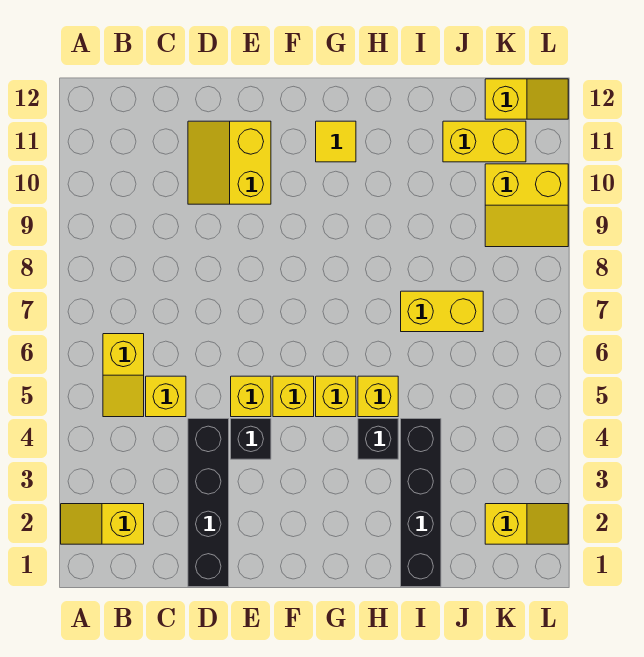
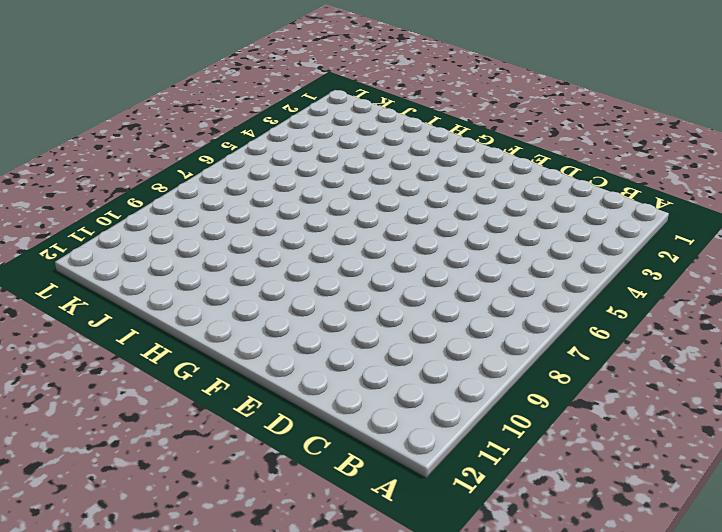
none -> yellow slope A2:B2 level 1 top B
none -> yellow slope B5:B6 level 1 top 6
none -> yellow brick C5 level 1

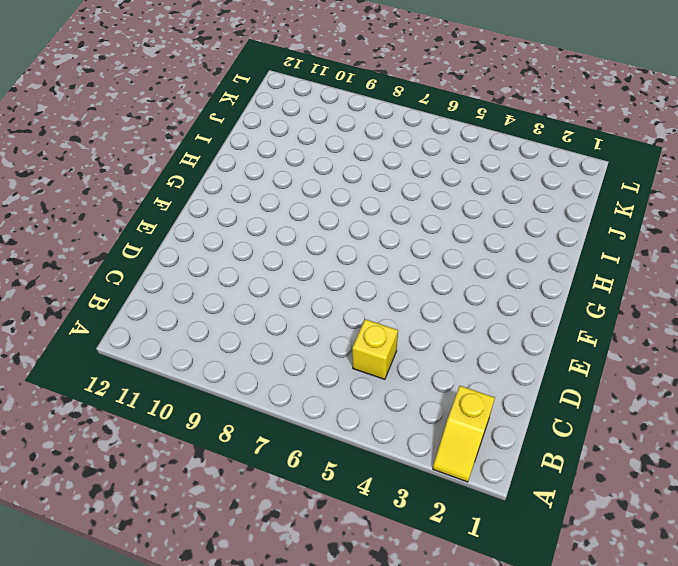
none -> yellow slope B5:B6 level 1 top 6
none -> black brick D1:D4 level 1
none -> yellow slope D10:E11 level 1 top E

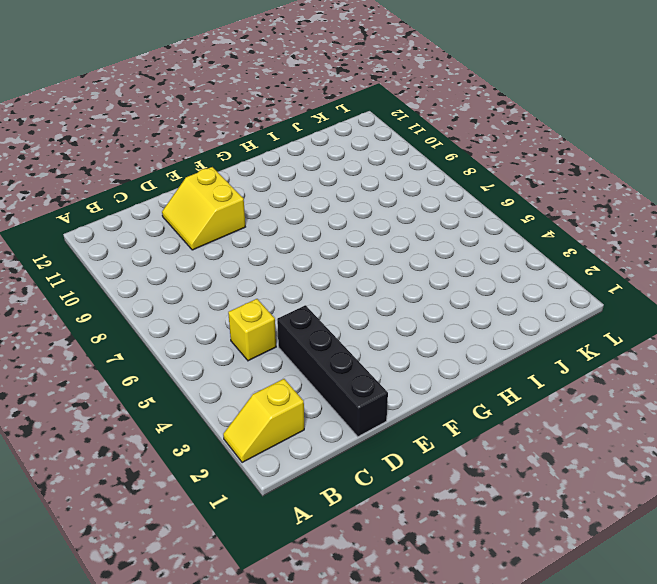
none -> yellow slope B5:B6 level 1 top 6
none -> black brick E4 level 1
none -> yellow brick E5 level 1

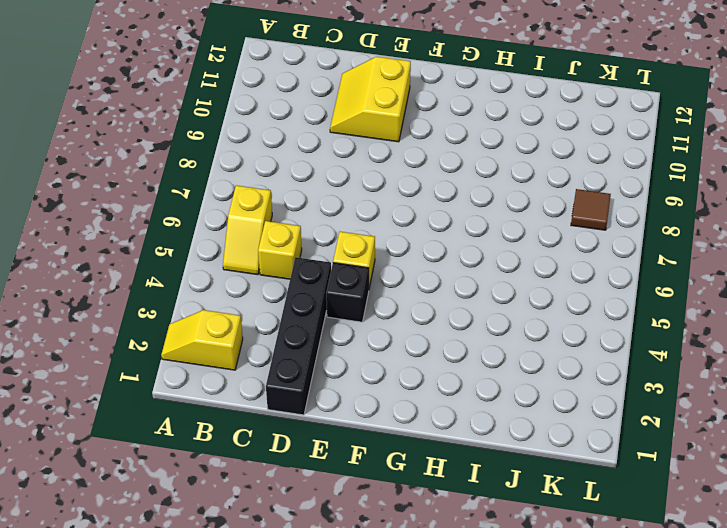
brown tile K8 level 1 -> none
none -> yellow brick F5 level 1
none -> yellow brick G5 level 1
none -> yellow tile G11 level 1

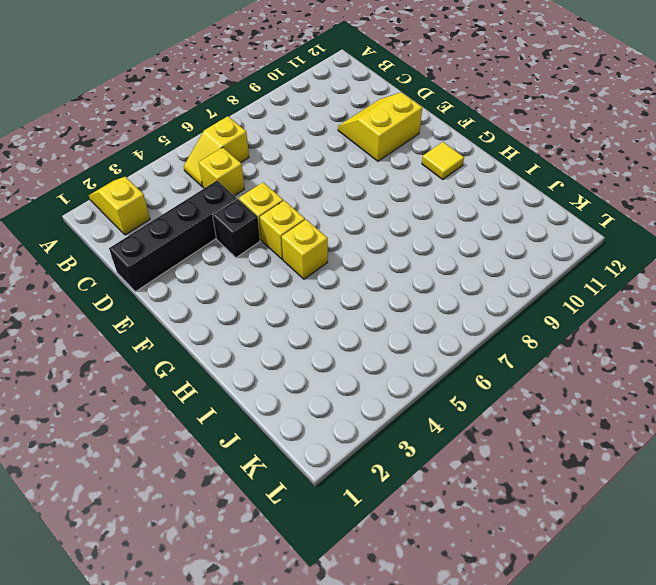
none -> black brick H4 level 1
none -> yellow brick H5 level 1
none -> black brick I1:I4 level 1

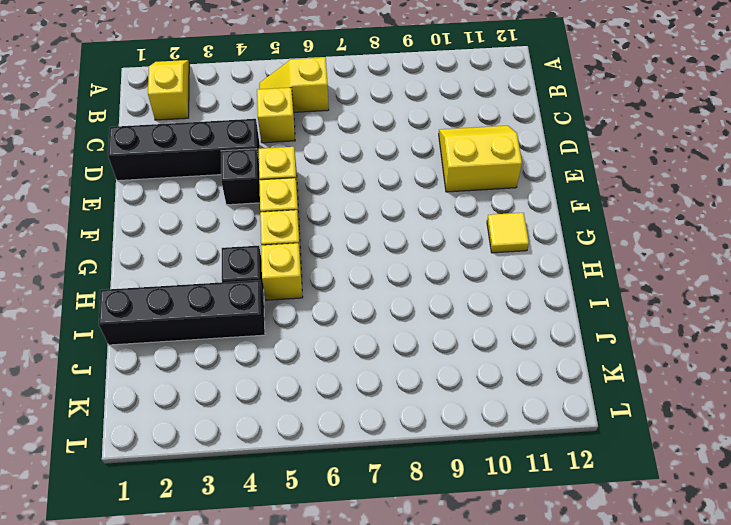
none -> yellow brick I7:J7 level 1
none -> yellow brick J11:K11 level 1
none -> yellow slope K2:L2 level 1 top K

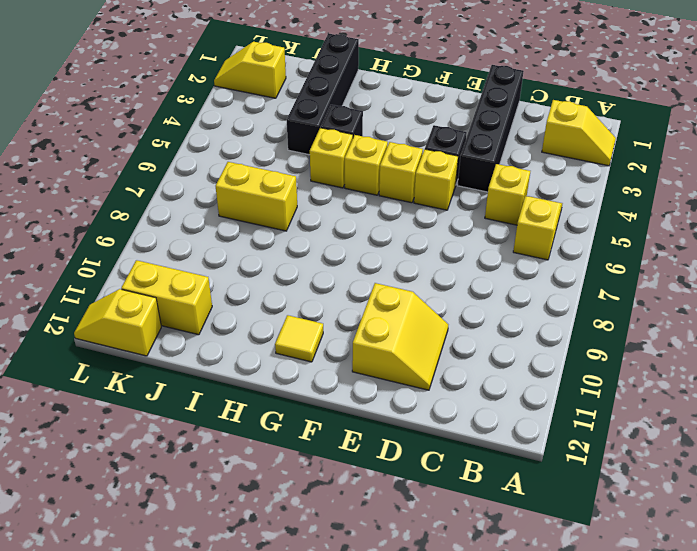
none -> yellow slope K9:L10 level 1 top 10

